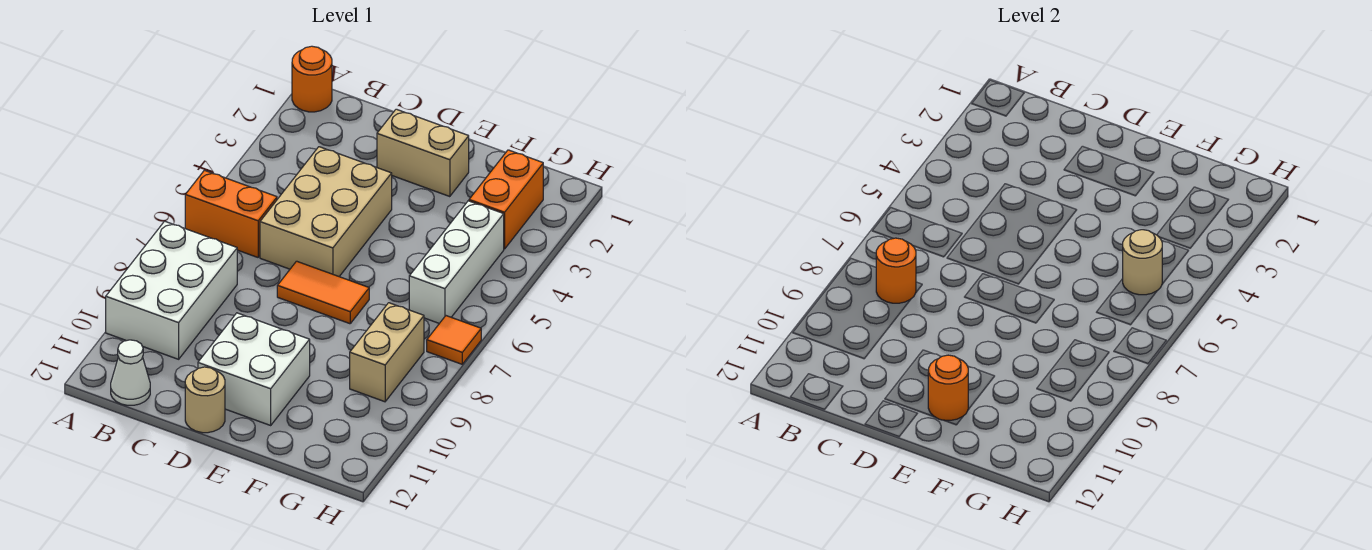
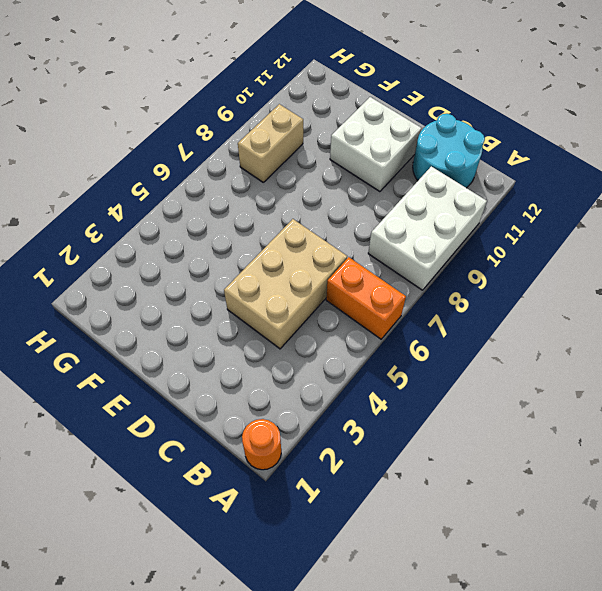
cyan round brick B11:C12 level 1 -> white cone B12 level 1
none -> tan brick D2:E2 level 1
none -> orange tile D7:E7 level 1
none -> tan round brick D12 level 1

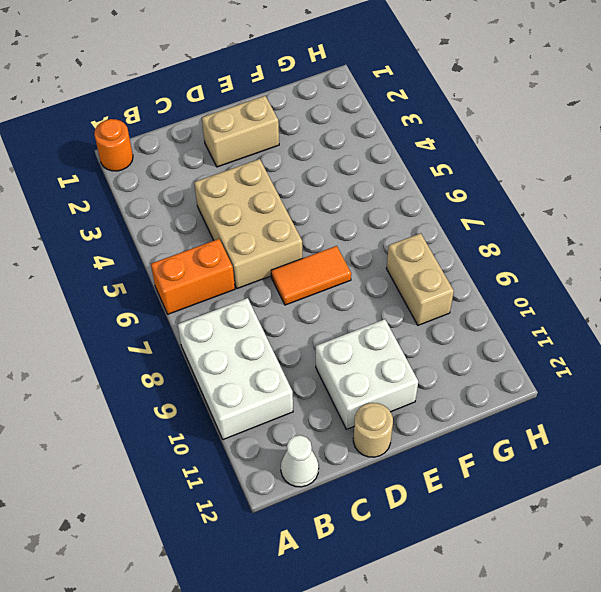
none -> orange brick G2:G3 level 1
none -> white brick G4:G6 level 1
none -> orange tile H7 level 1

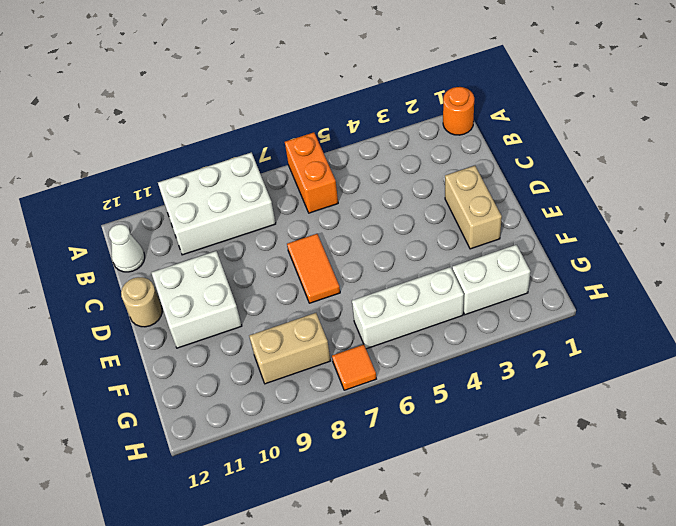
white brick G2:G3 level 1 -> orange brick G2:G3 level 1
none -> tan brick C4:D6 level 1
none -> orange round brick B8 level 2
none -> orange round brick E11 level 2

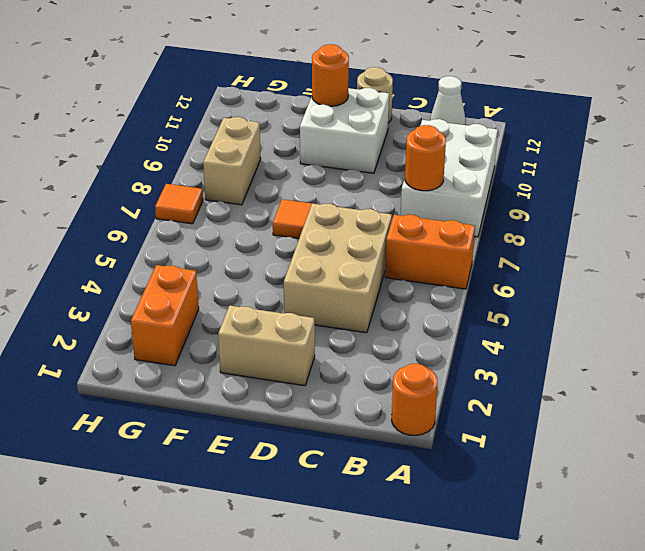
none -> white brick G4:G6 level 1
none -> tan round brick G5 level 2

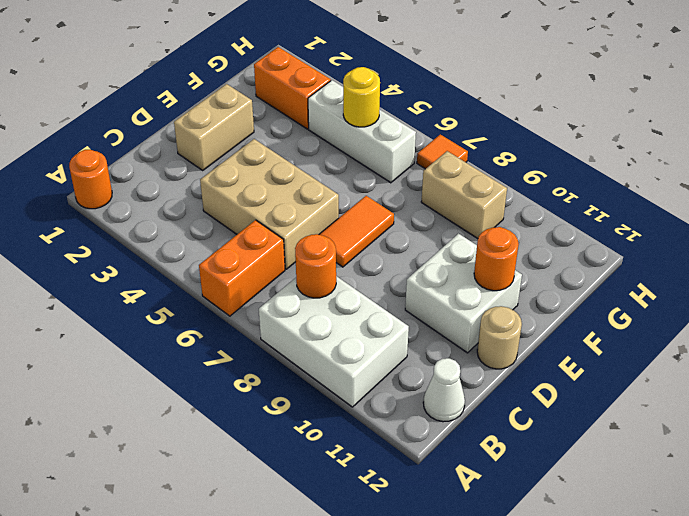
yellow round brick G5 level 2 -> tan round brick G5 level 2

